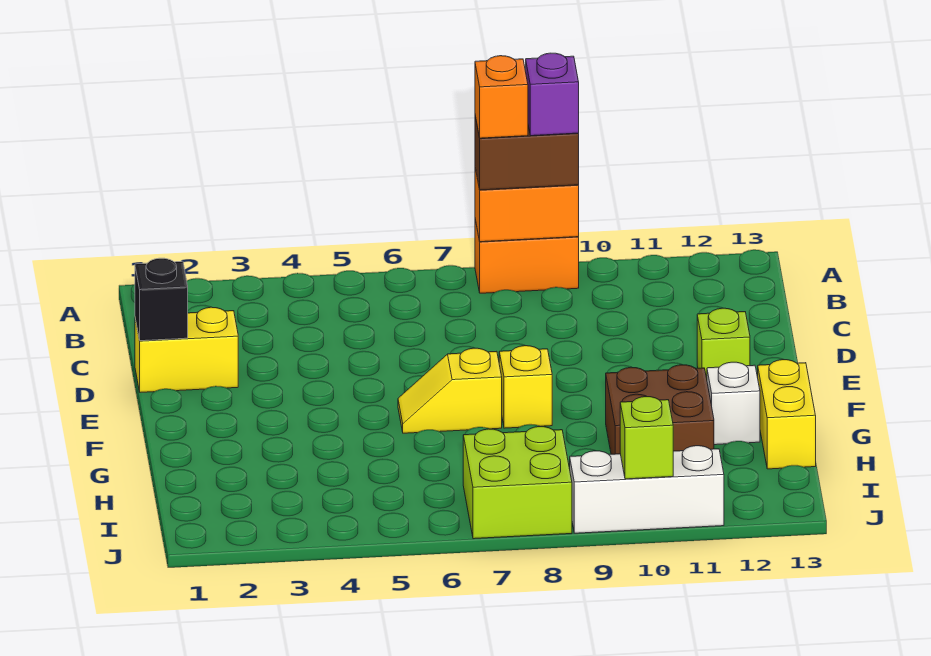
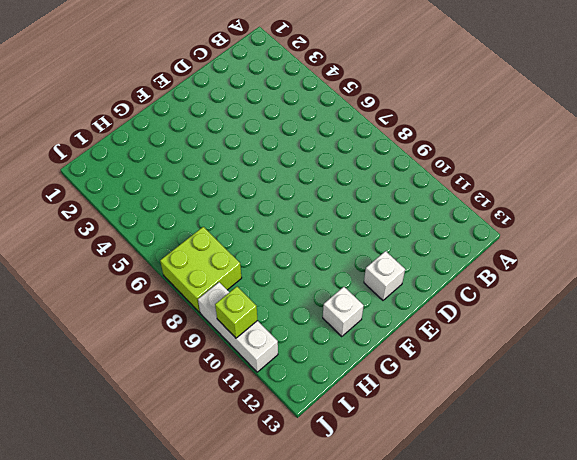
white brick E12 level 1 -> lime brick E12 level 1
none -> orange brick A8:A9 level 1
none -> yellow brick D1:D2 level 1
none -> yellow slope F6:F7 level 1 top 7

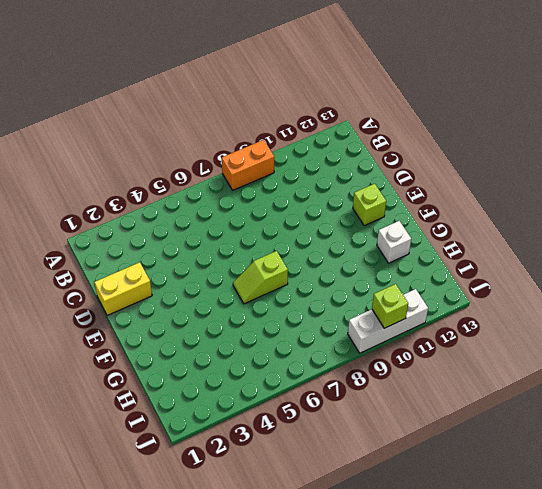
lime slope F6:F7 level 1 top 7 -> yellow slope F6:F7 level 1 top 7
none -> yellow brick F8 level 1
none -> brown brick G10:H11 level 1
none -> yellow brick G13:H13 level 1

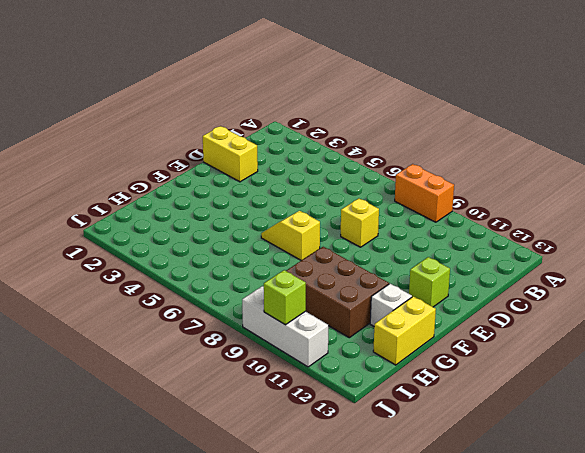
yellow brick D8 level 1 -> yellow brick F8 level 1
brown brick G9:H11 level 1 -> brown brick G10:H11 level 1
none -> lime brick I7:J8 level 1
none -> orange brick A8:A9 level 2
none -> black brick D1 level 2

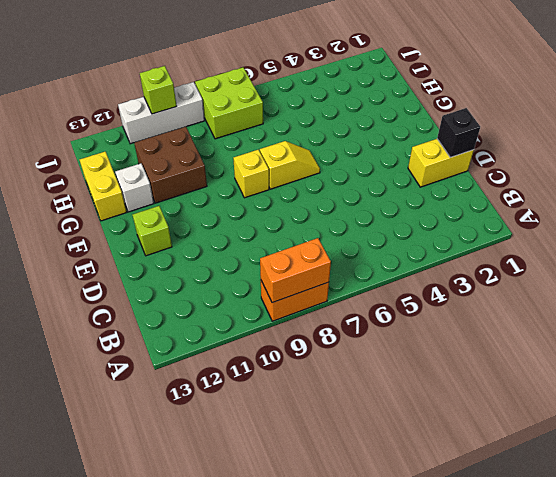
none -> brown brick A8:A9 level 3
none -> orange brick A8 level 4
none -> purple brick A9 level 4

